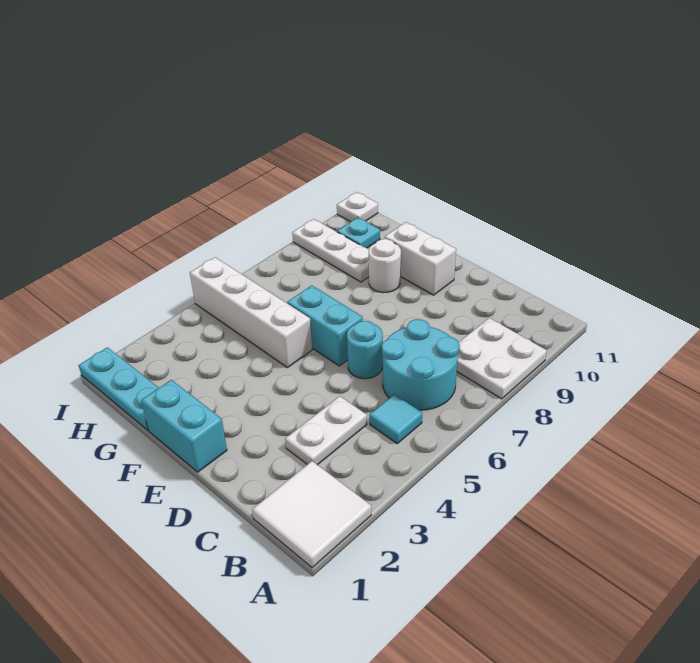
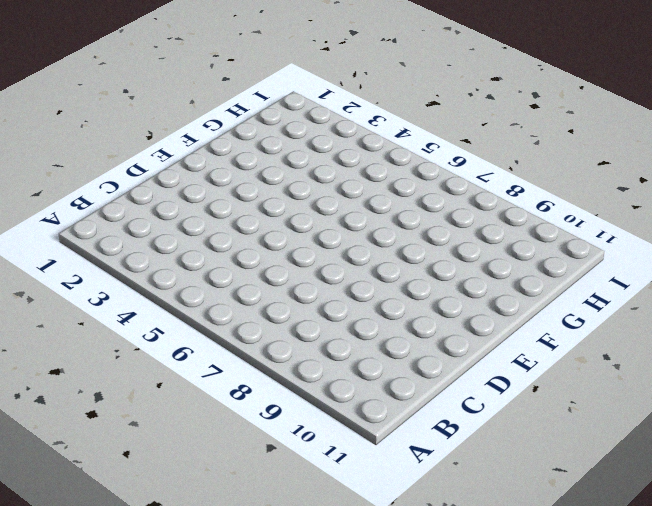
none -> white tile A1:B2 level 1
none -> white plate A8:B9 level 1
none -> cyan tile B5 level 1

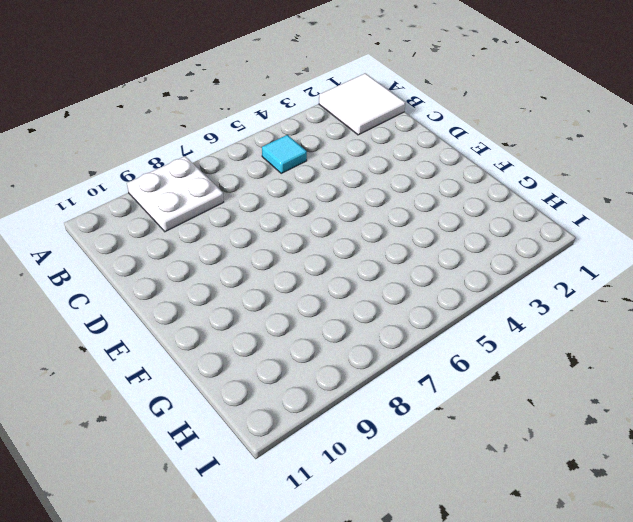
none -> cyan round brick B6:C7 level 1
none -> white plate C3:C4 level 1
none -> cyan round brick D6 level 1

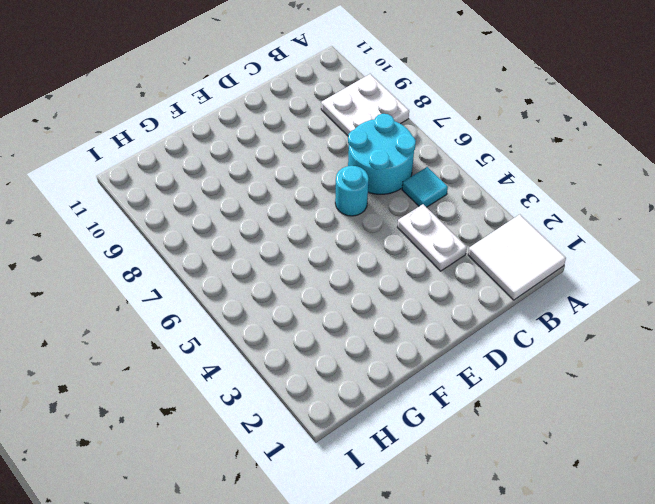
none -> cyan brick E1:F1 level 1
none -> cyan brick E6:F6 level 1
none -> white brick E10:F10 level 1

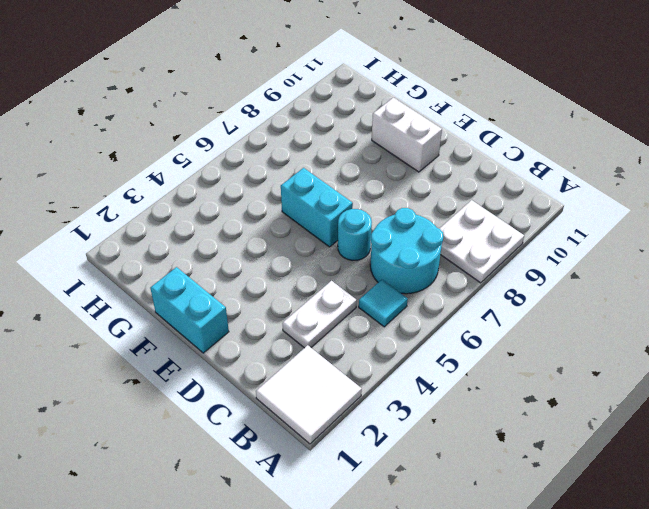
none -> white brick F5:I5 level 1
none -> white round brick F9 level 1
none -> cyan plate G1:I1 level 1

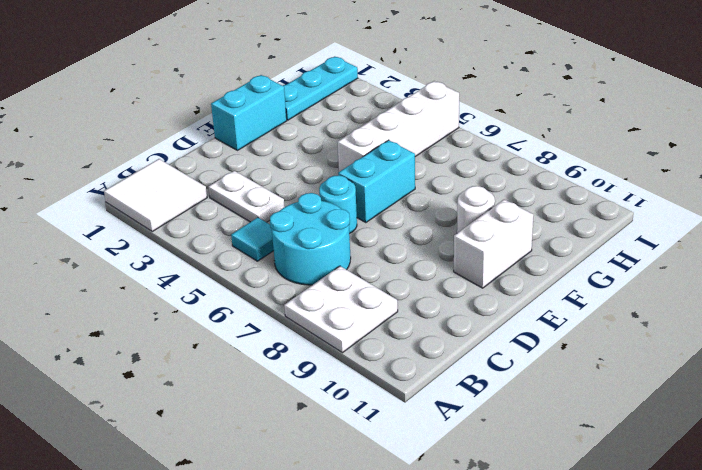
none -> white plate G9:I9 level 1
none -> cyan plate H10 level 1
none -> white plate I11 level 1

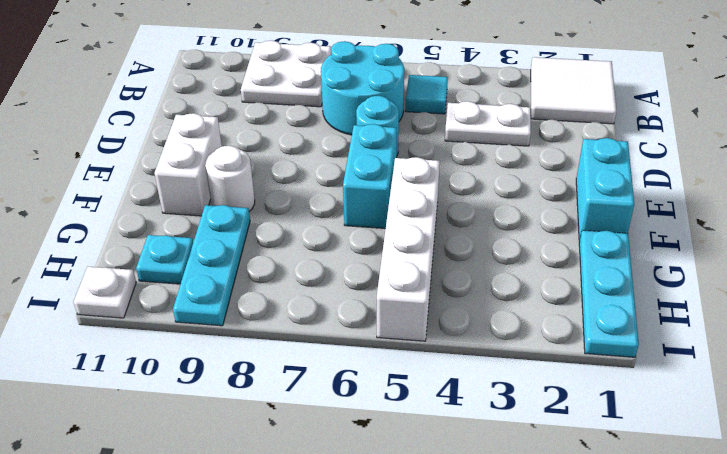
cyan plate G9:I9 level 1 -> white plate G9:I9 level 1

